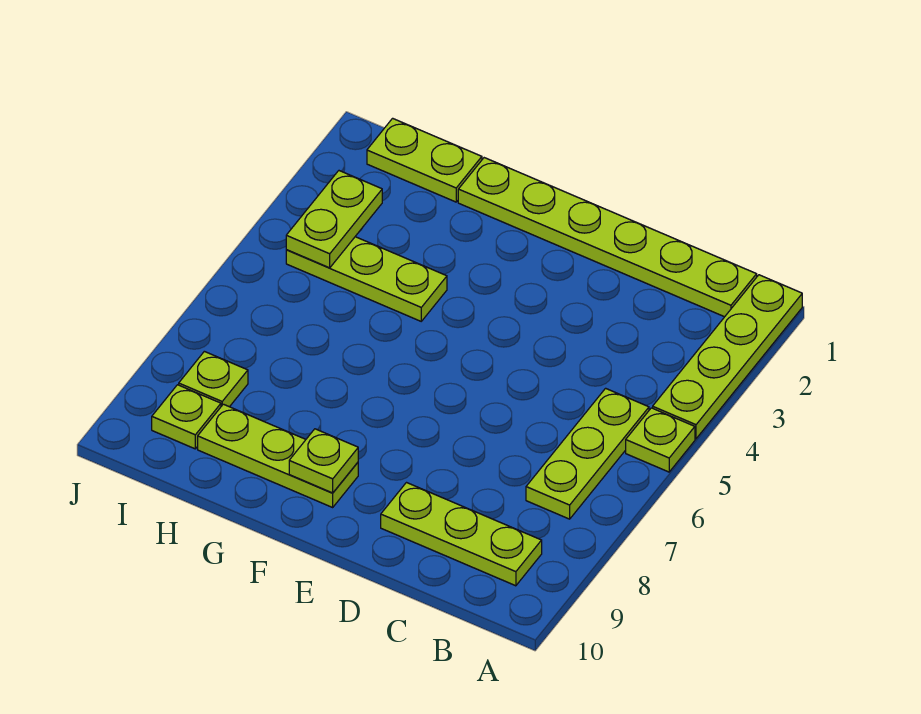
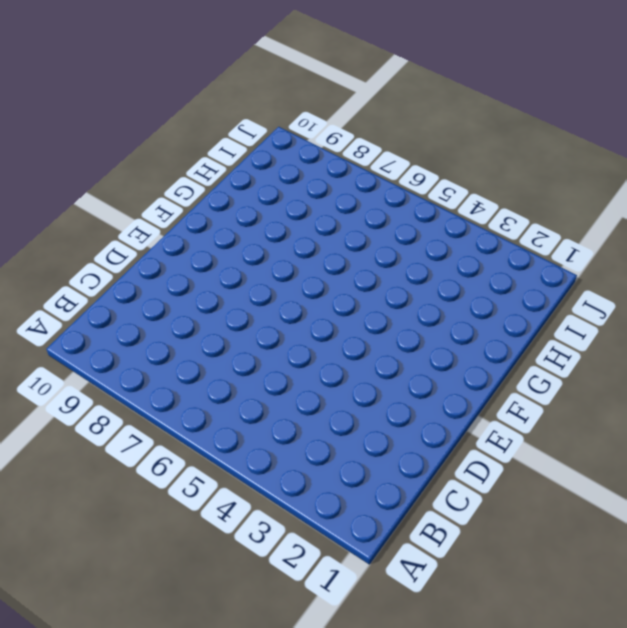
none -> lime plate A1:A4 level 1
none -> lime plate A5 level 1
none -> lime plate B1:G1 level 1

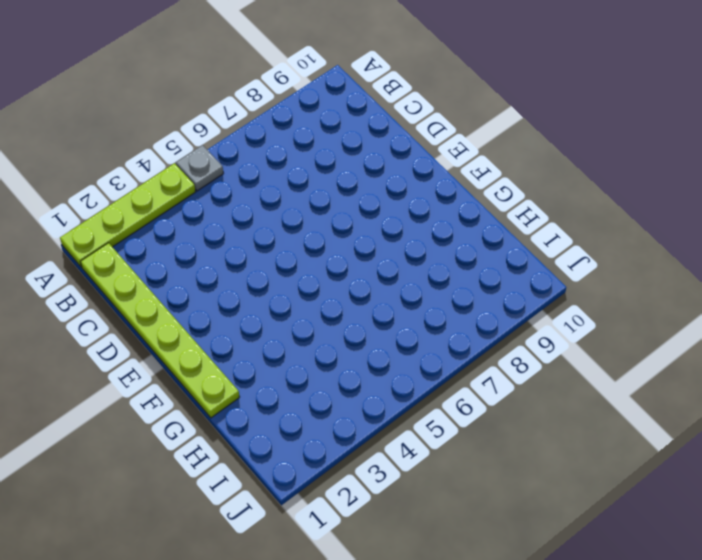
grey plate A5 level 1 -> lime plate A5 level 1
none -> lime plate B5:B7 level 1
none -> lime plate B9:D9 level 1
none -> lime plate F9:H9 level 1

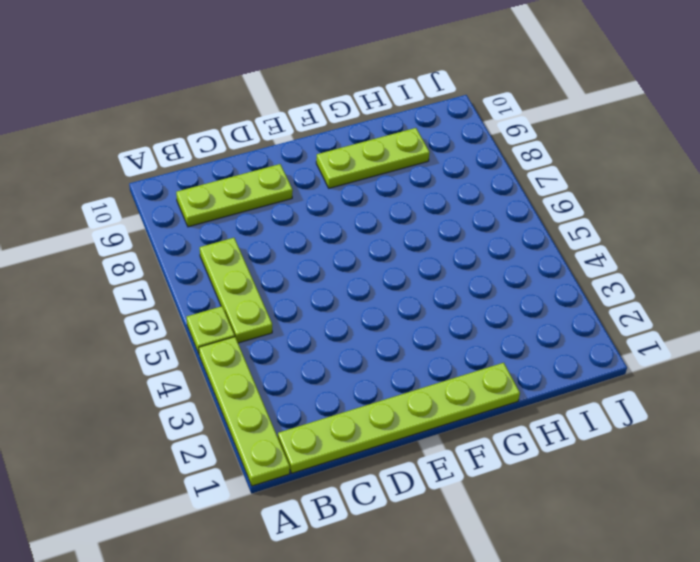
none -> lime plate G4:I4 level 1
none -> lime plate H1:I1 level 1
none -> lime plate I8 level 1

